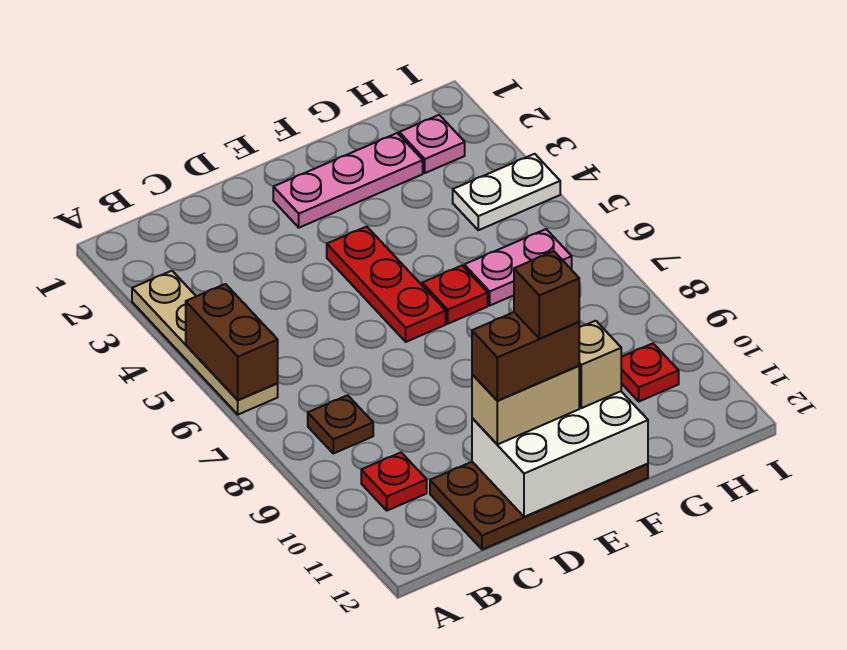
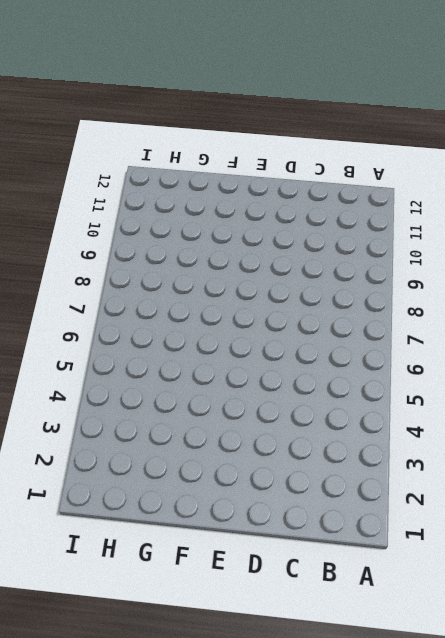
none -> tan plate A3:A6 level 1
none -> brown plate B8 level 1
none -> red plate B10 level 1

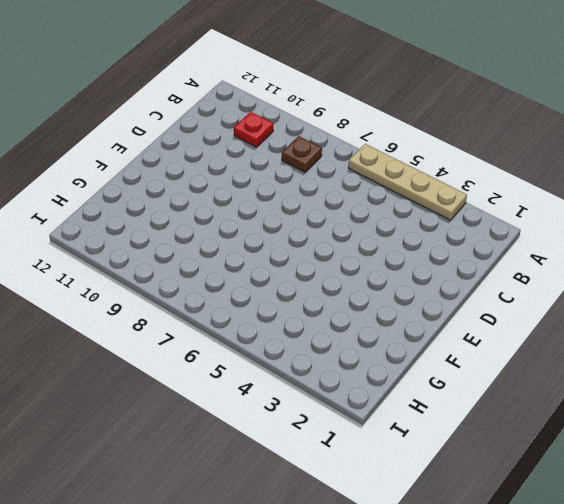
none -> brown plate C11:F12 level 1
none -> pink plate E2:G2 level 1
none -> red plate E4:E6 level 1

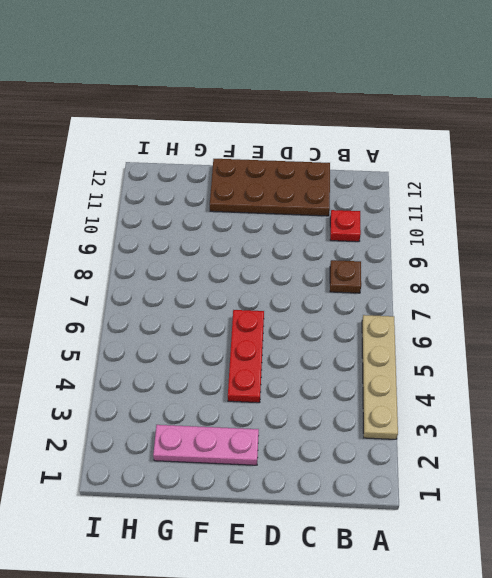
none -> red plate F6 level 1
none -> pink plate G6:H6 level 1
none -> pink plate H2 level 1

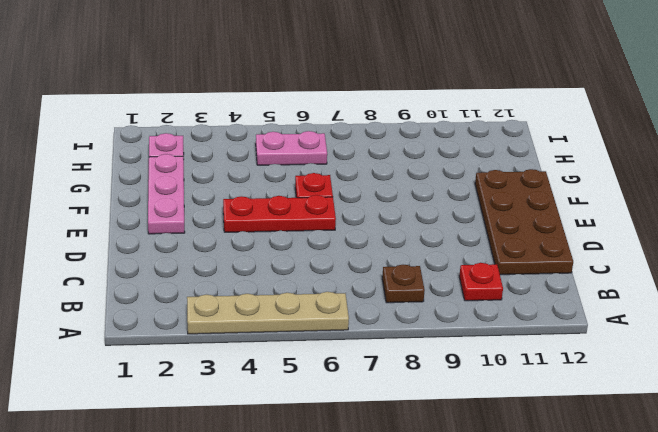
pink plate H5:H6 level 1 -> pink plate G6:H6 level 1
none -> white plate H4:I4 level 1
none -> red plate H10 level 1
none -> brown brick A5:A6 level 2

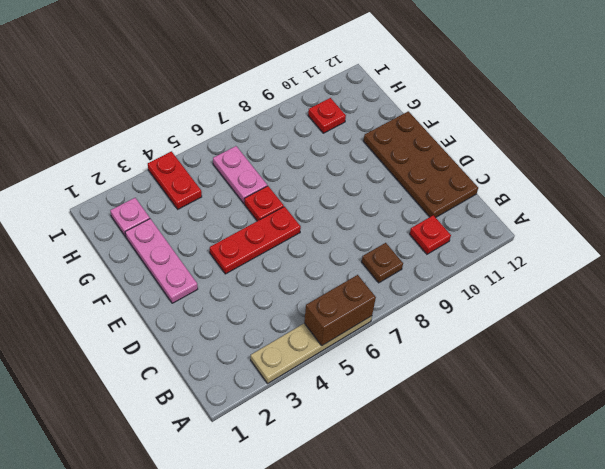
red plate H4:I4 level 1 -> white plate H4:I4 level 1
none -> white brick D11:F12 level 2
none -> tan brick D11:E11 level 3
none -> tan brick F11 level 3

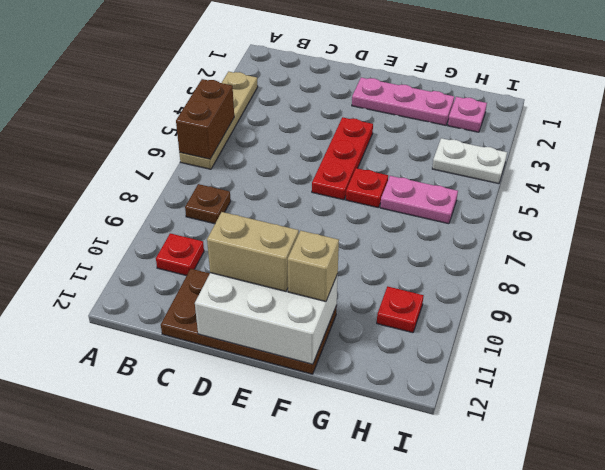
none -> brown brick D11:E11 level 4
none -> brown brick E11 level 5

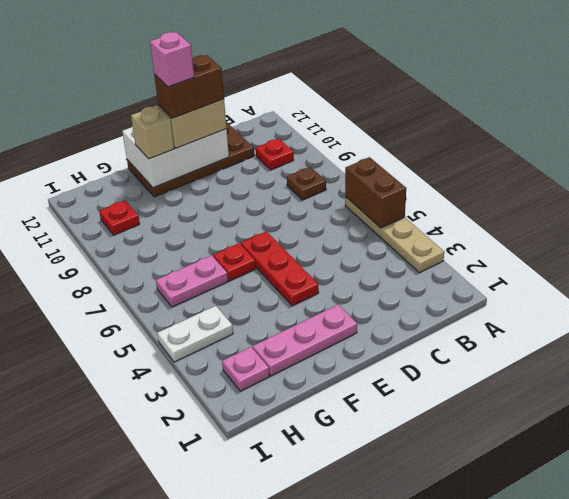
pink brick E11 level 5 -> brown brick E11 level 5

